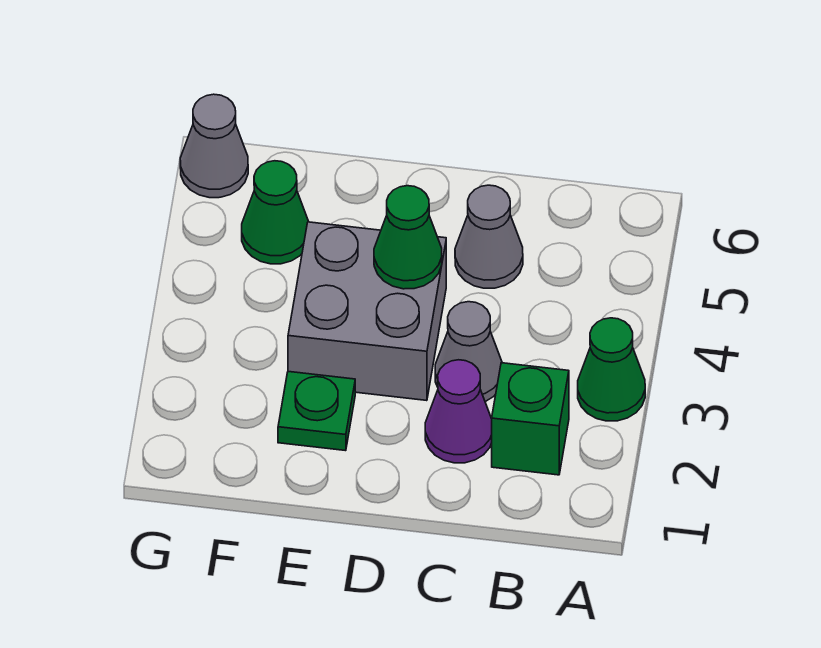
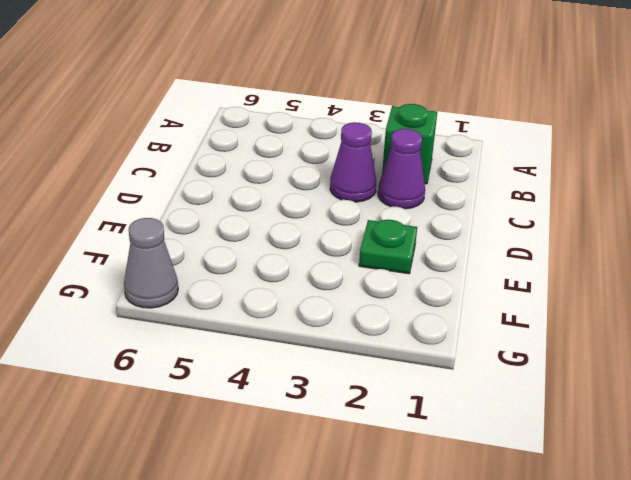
purple cone C3 level 1 -> grey cone C3 level 1
none -> green cone A3 level 1
none -> grey cone C5 level 1

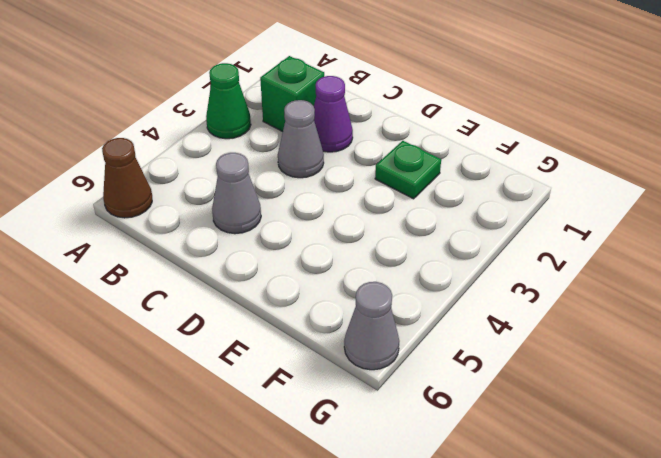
brown cone A6 level 1 -> none
none -> grey brick D3:E4 level 1
none -> green cone F5 level 1

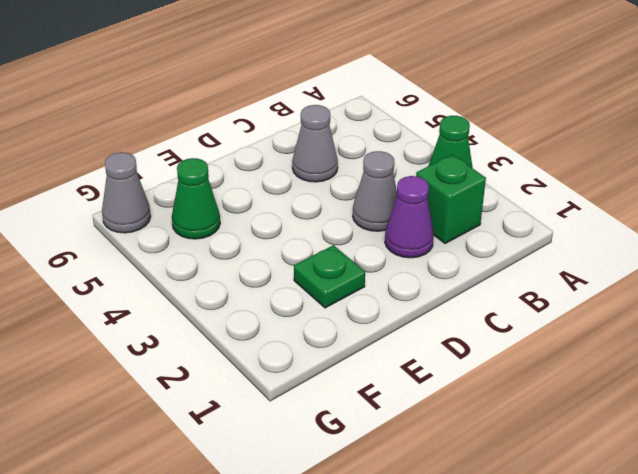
none -> grey brick D3:E4 level 1
none -> green cone D4 level 2

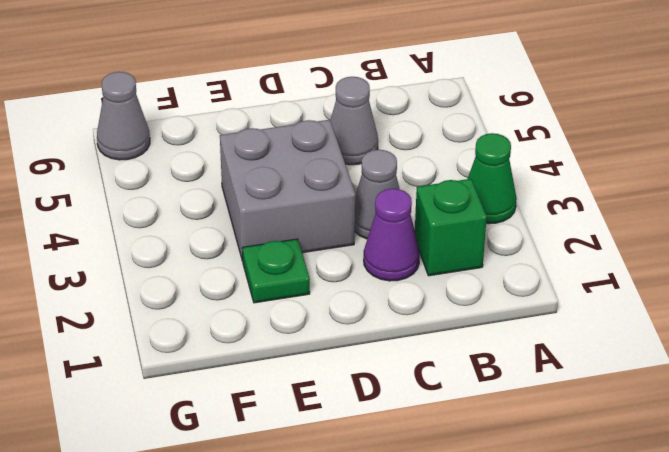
none -> green cone F5 level 1
none -> green cone D4 level 2

